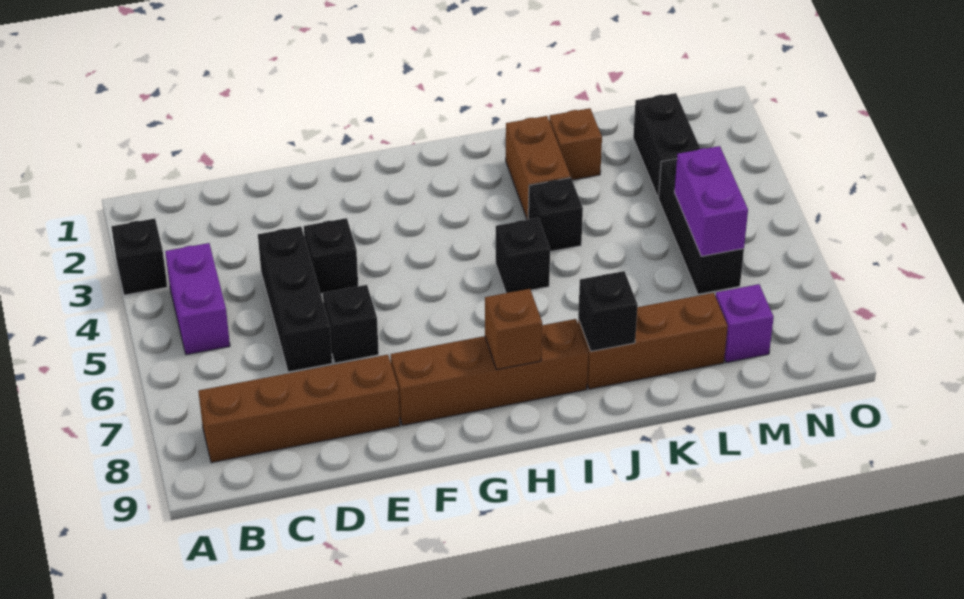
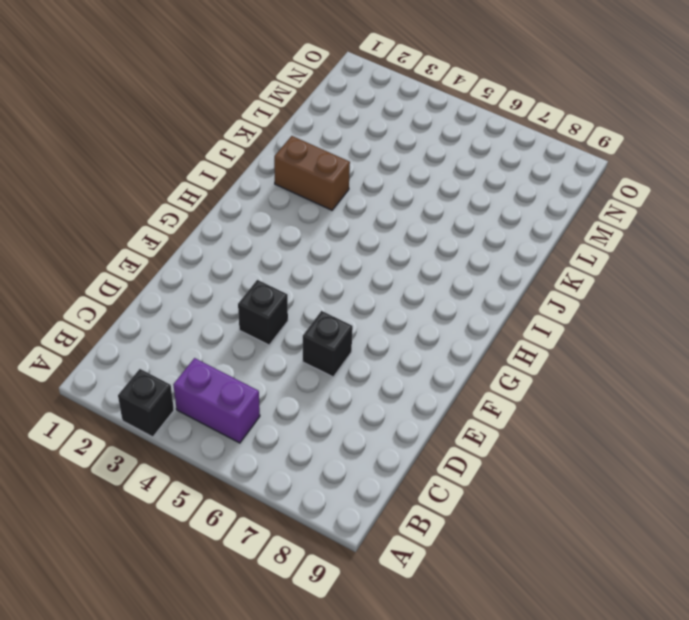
none -> brown brick B8:E8 level 1
none -> black brick D4:D6 level 1
none -> brown brick F8:I8 level 1

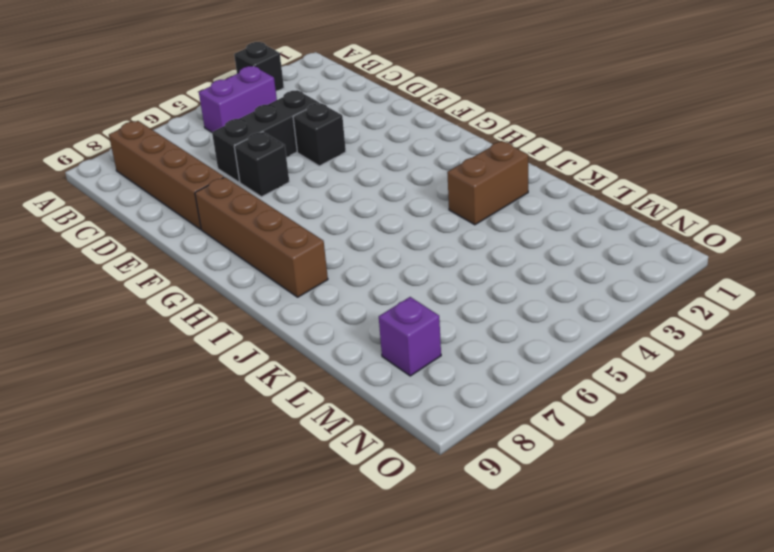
none -> black brick I5 level 1
none -> black brick J4 level 1
none -> brown brick J8:L8 level 1

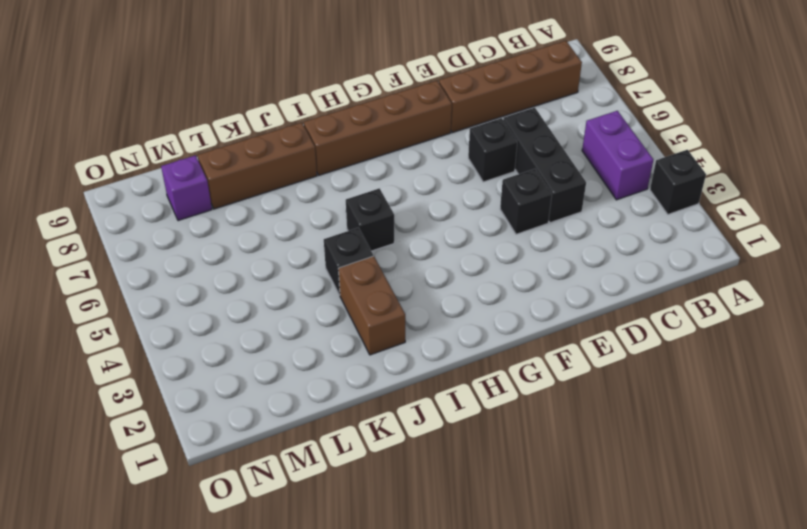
none -> brown brick K2 level 1
none -> black brick M2:M3 level 1
none -> black brick M4:M6 level 1

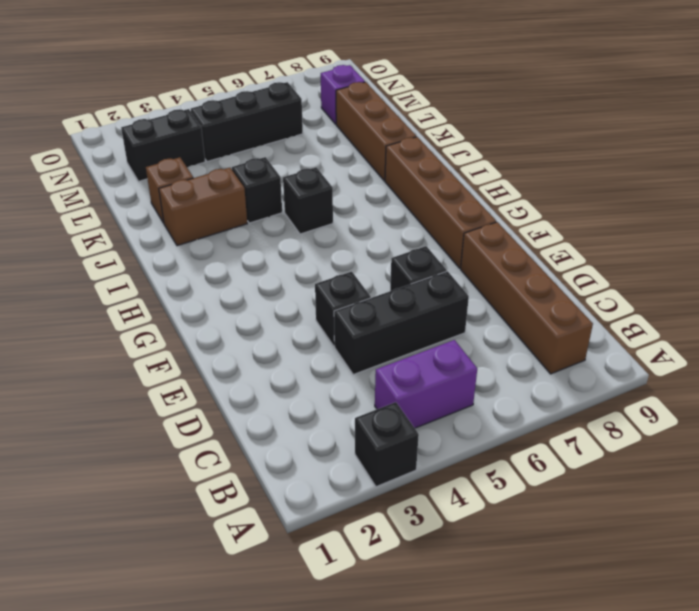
none -> brown brick H8 level 2
none -> black brick J8 level 2
none -> purple brick M5:M6 level 2

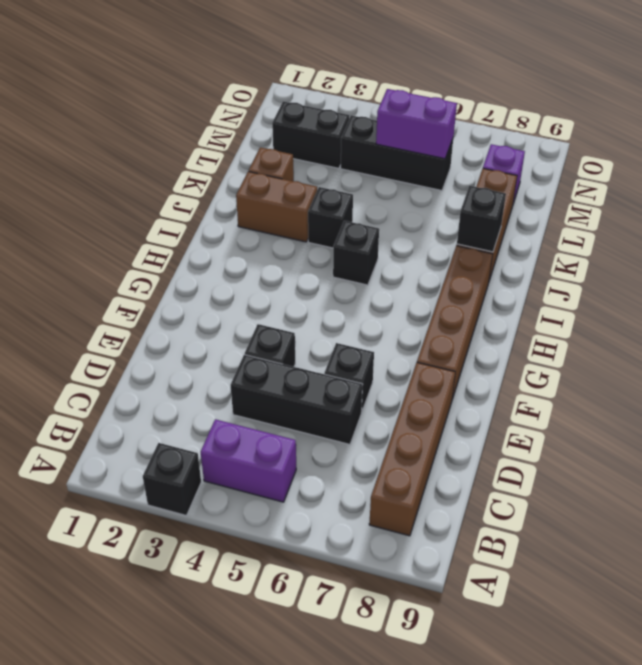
none -> brown brick H8 level 2

